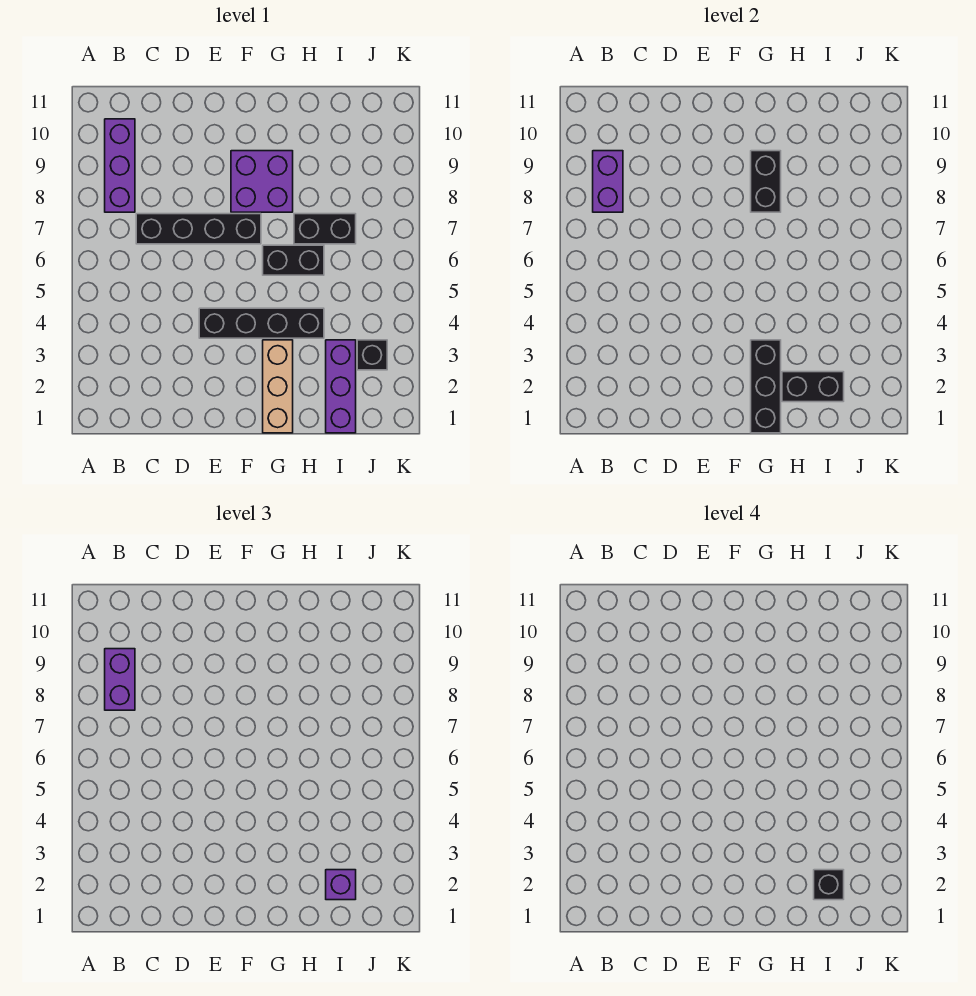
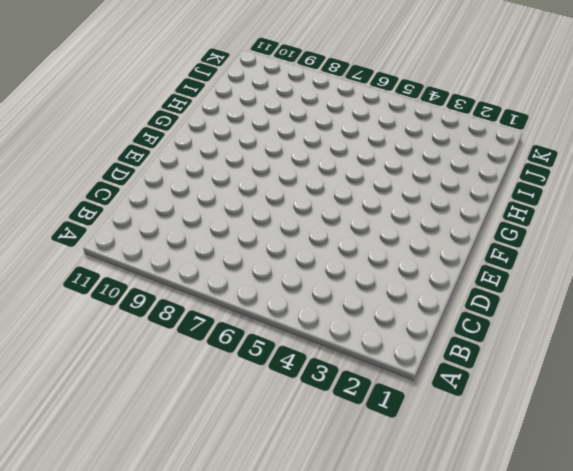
none -> purple brick B8:B10 level 1
none -> black brick C7:F7 level 1
none -> black brick E4:H4 level 1

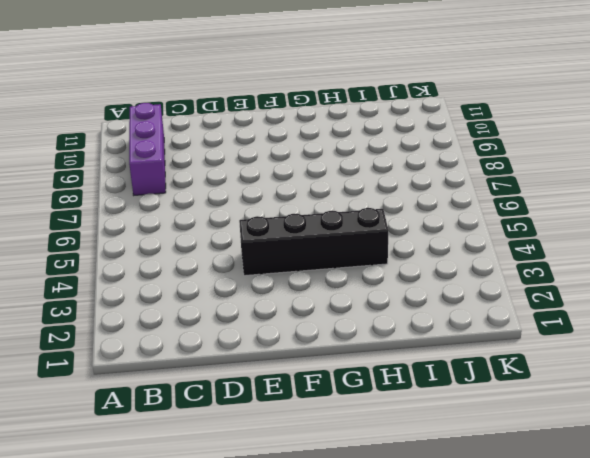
none -> black brick C7:F7 level 1
none -> purple brick F8:G9 level 1
none -> tan brick G1:G3 level 1

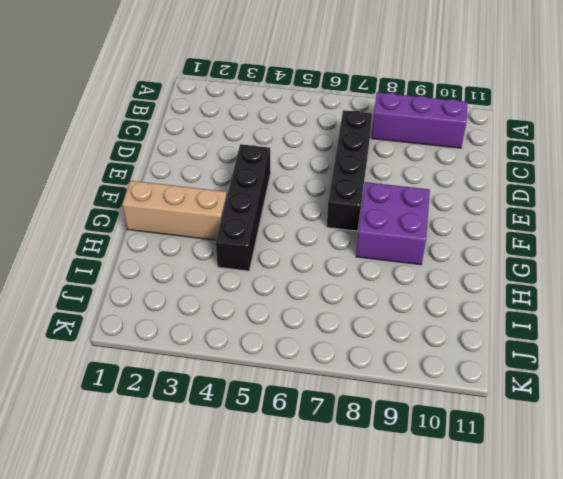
none -> black brick G6:H6 level 1
none -> black brick H7:I7 level 1
none -> purple brick I1:I3 level 1

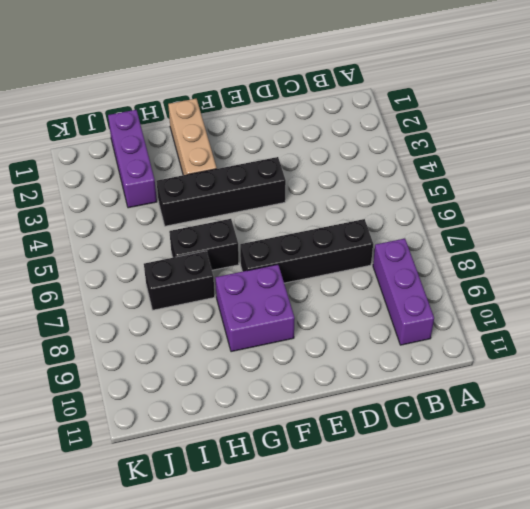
none -> black brick J3 level 1
none -> purple brick B8:B9 level 2
none -> black brick G1:G3 level 2

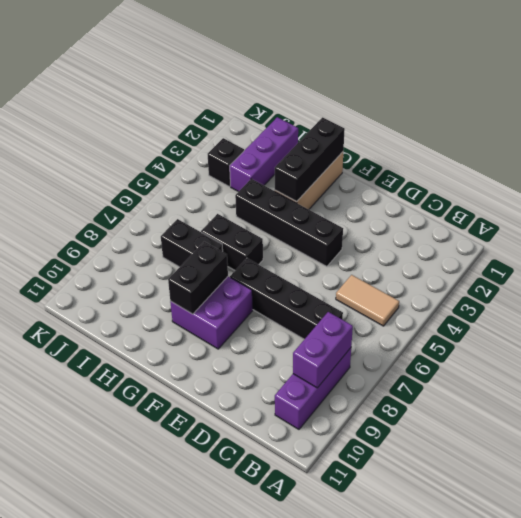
tan tile B5:C5 level 1 -> none
none -> black brick H2:I2 level 2
none -> purple brick B8:B9 level 3
none -> purple brick I2 level 3

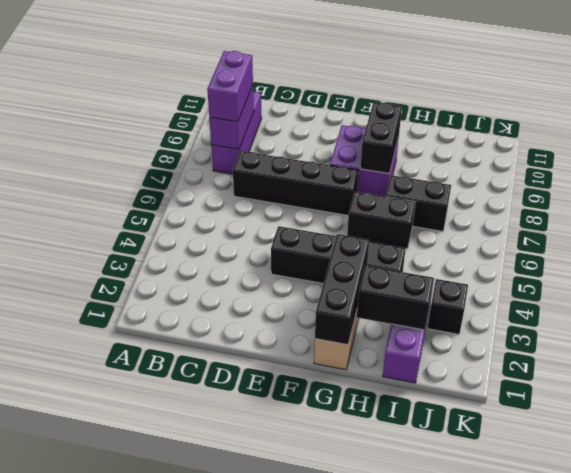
none -> purple brick I2 level 3
none -> black brick I2 level 4

